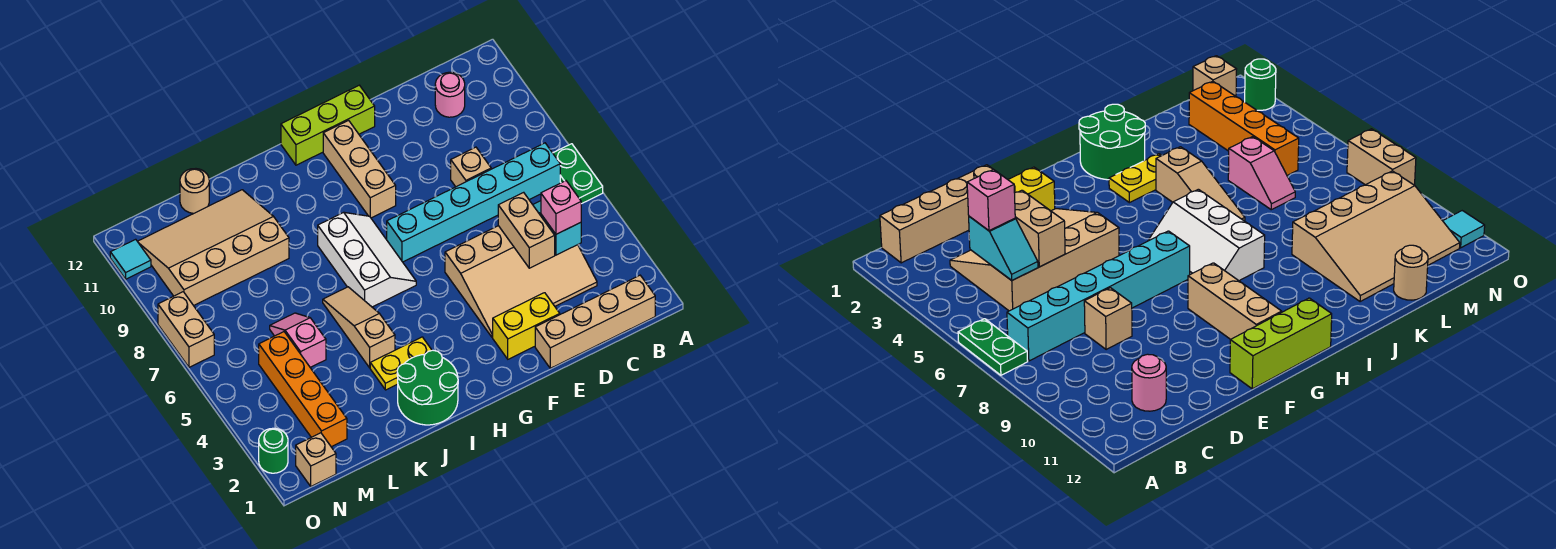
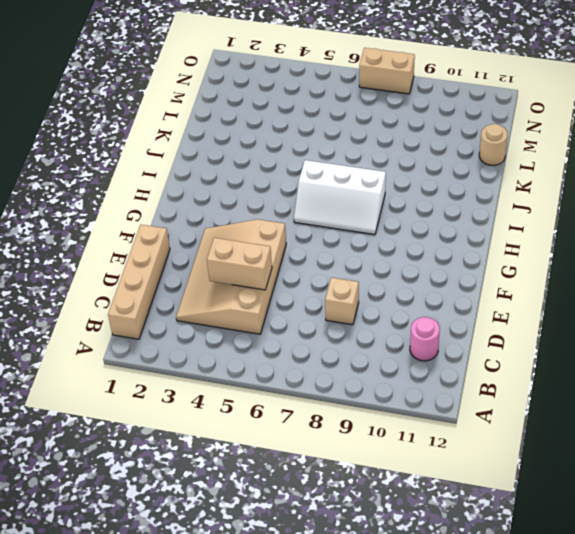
none -> green plate A6:A7 level 1
none -> cyan brick B7:G7 level 1
none -> yellow brick E2:F2 level 1

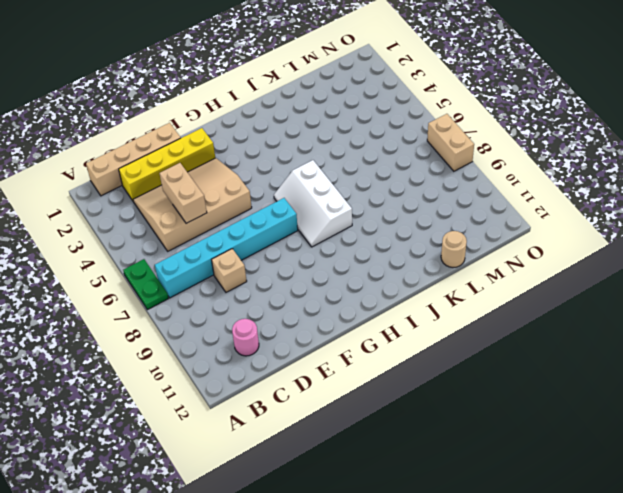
yellow brick C2:F2 level 1 -> yellow brick E2:F2 level 1
none -> lime brick F12:H12 level 1
none -> tan brick G9:G11 level 1
none -> green round brick I1:J2 level 1

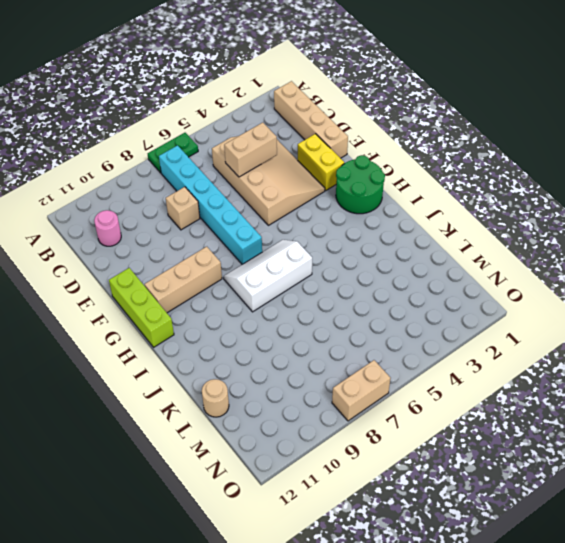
green round brick G1:H2 level 1 -> green round brick I1:J2 level 1
none -> yellow plate I3:J3 level 1
none -> tan slope J4:J6 level 1 top 4
none -> tan slope K9:N11 level 1 top 9

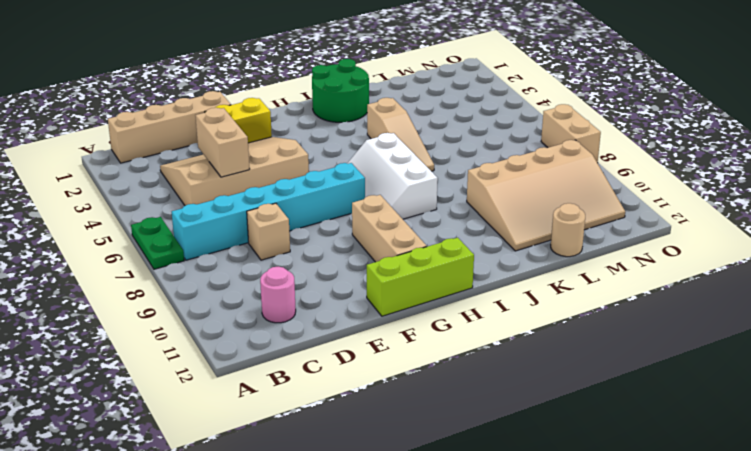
none -> yellow plate I3:J3 level 1
none -> pink slope L5:L6 level 1 top 5
none -> orange brick M2:M5 level 1

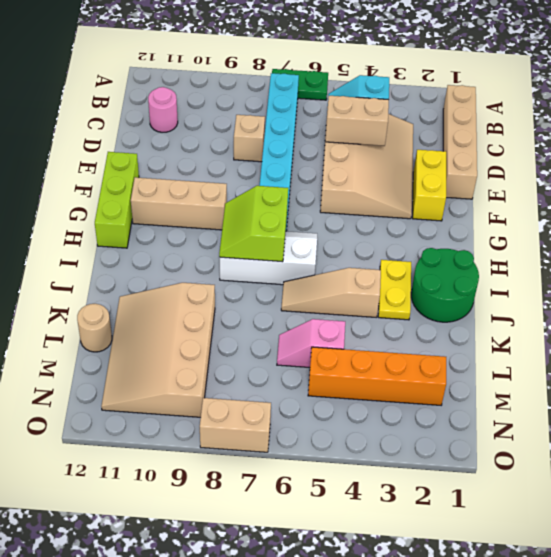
lime slope H7:I8 level 2 top 7 -> none
none -> tan brick N1 level 1
none -> green round brick O2 level 1
none -> cyan tile O11 level 1

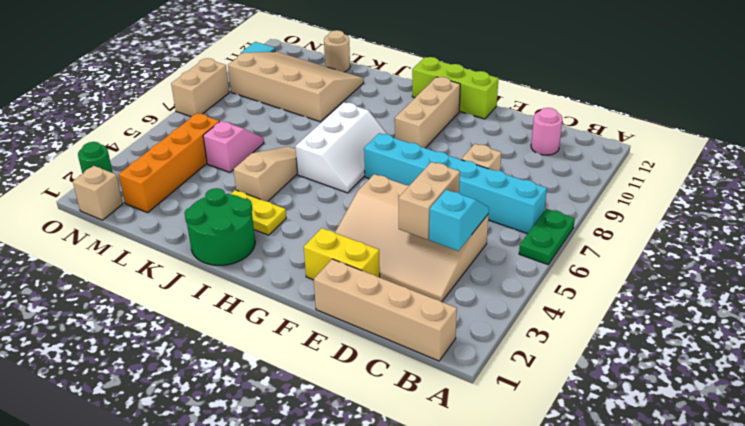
none -> pink brick C4 level 3

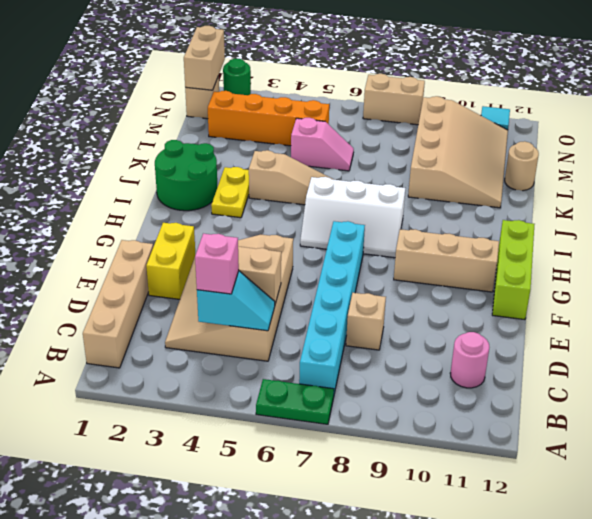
tan brick N1:O1 level 2 -> none

